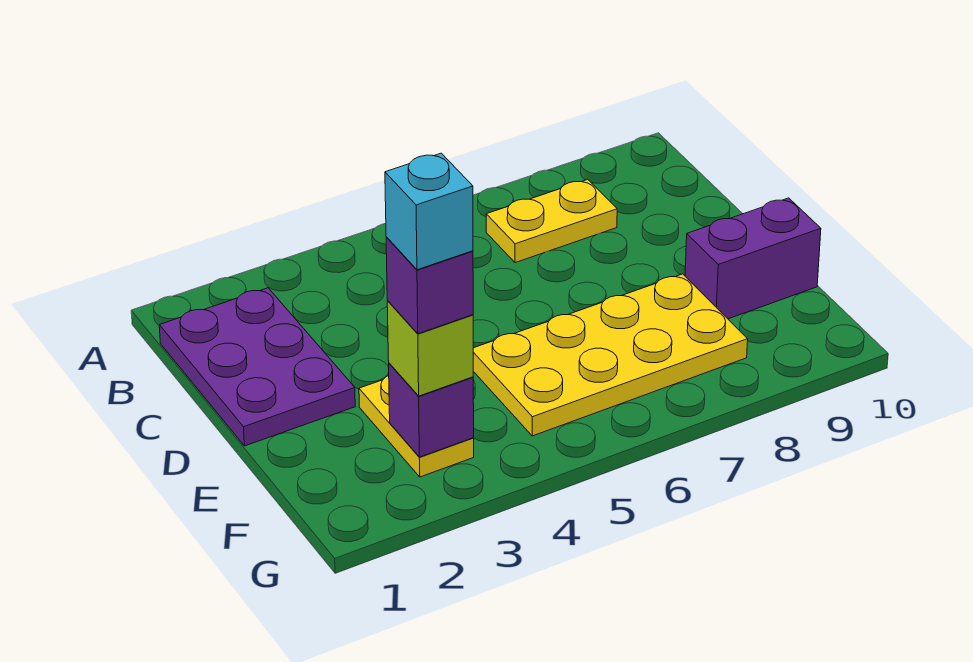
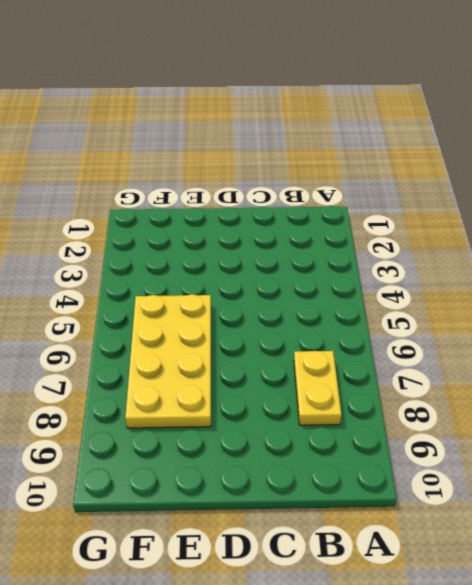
none -> purple plate B1:D2 level 1
none -> yellow plate E3:F3 level 1

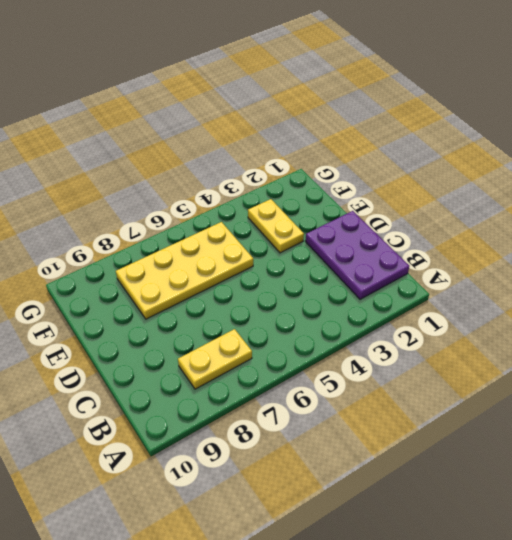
none -> purple brick E9:E10 level 1
none -> purple brick F3 level 2

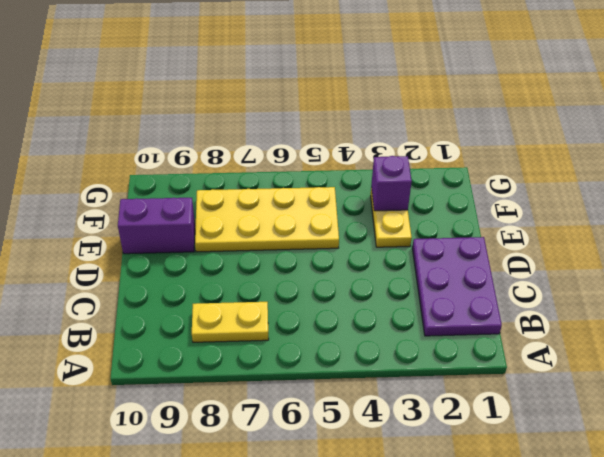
none -> lime brick F3 level 3
none -> purple brick F3 level 4

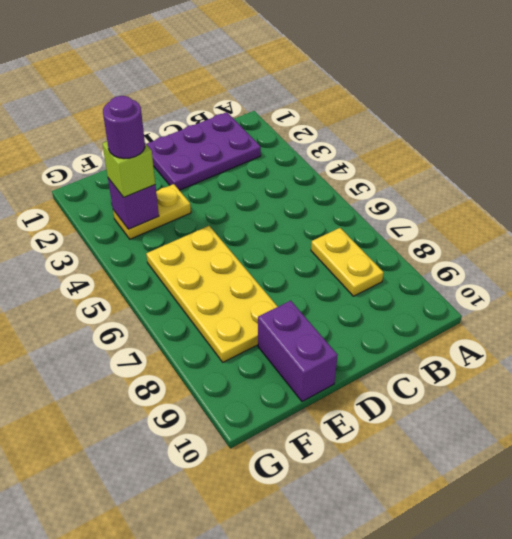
purple round brick F3 level 4 -> purple brick F3 level 4
none -> cyan brick F3 level 5

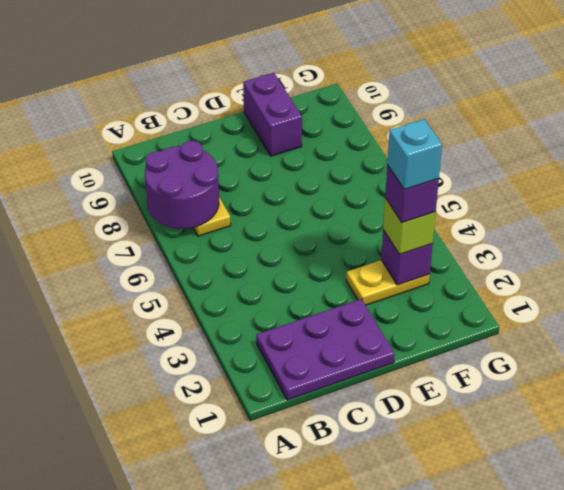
purple round brick A7:B8 level 2 -> none
none -> yellow plate E5:F8 level 1

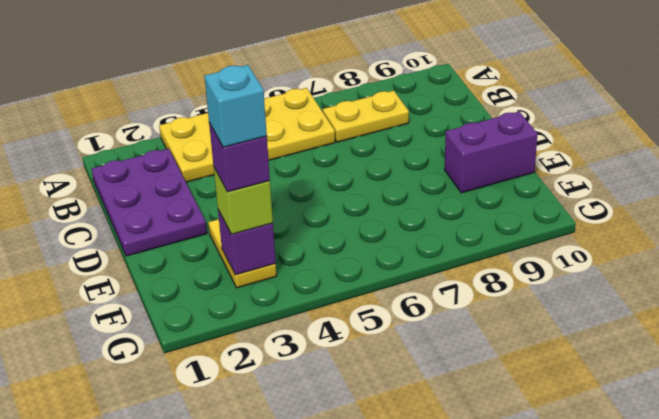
yellow plate A3:B6 level 1 -> yellow plate E5:F8 level 1

